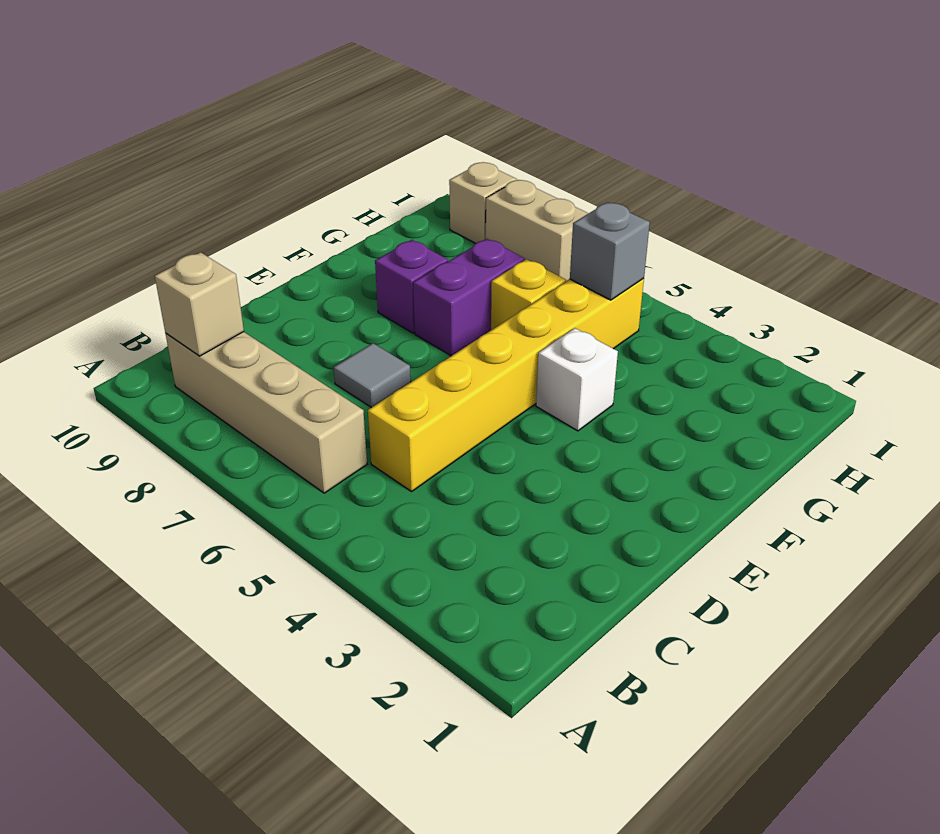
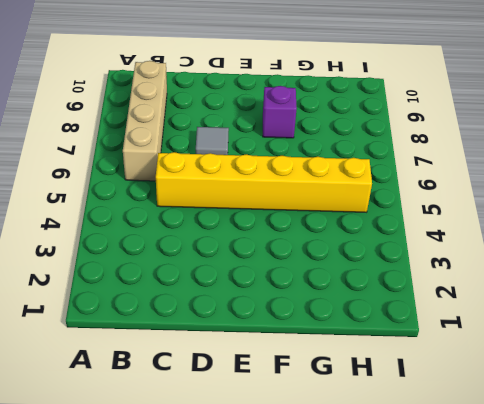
none -> white brick F4 level 1
none -> purple brick F7:G7 level 1

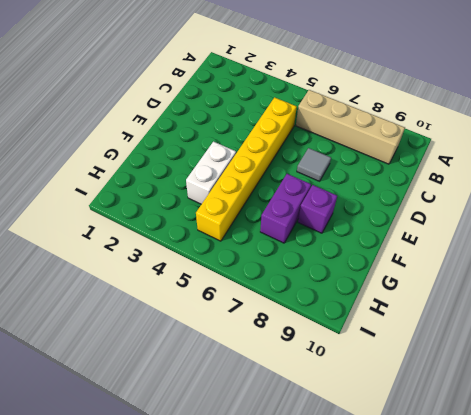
white brick F4:G4 level 1 -> white brick F4 level 1
none -> yellow brick G6 level 1
none -> tan brick I7:I8 level 1

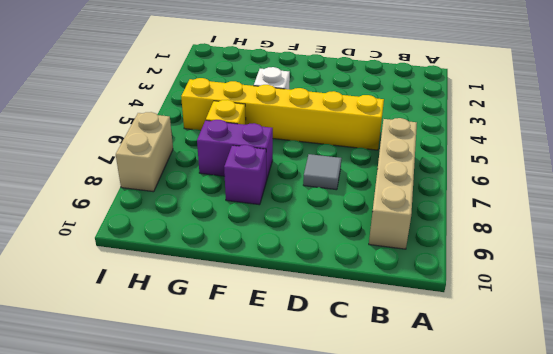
none -> tan brick I9 level 1
none -> tan brick B9 level 2

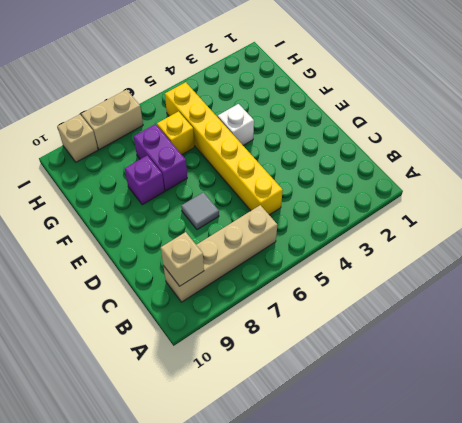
none -> grey brick H5 level 2

